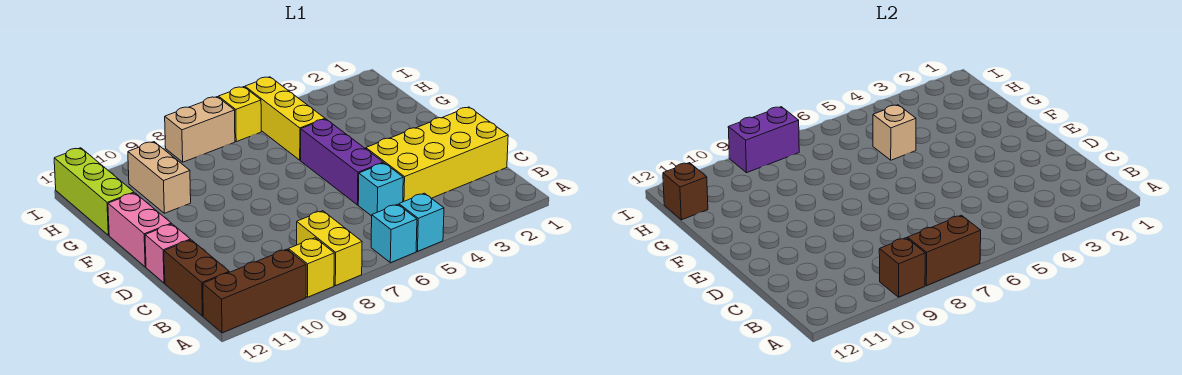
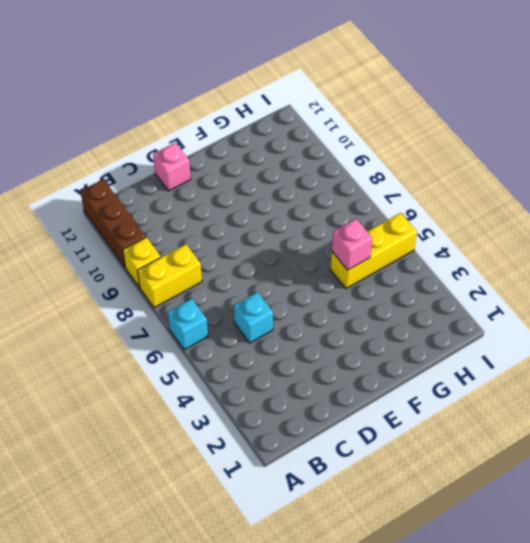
pink brick G5 level 2 -> tan brick G5 level 2
none -> cyan brick A5 level 1
none -> brown brick B12:C12 level 1
none -> yellow brick C1:D4 level 1

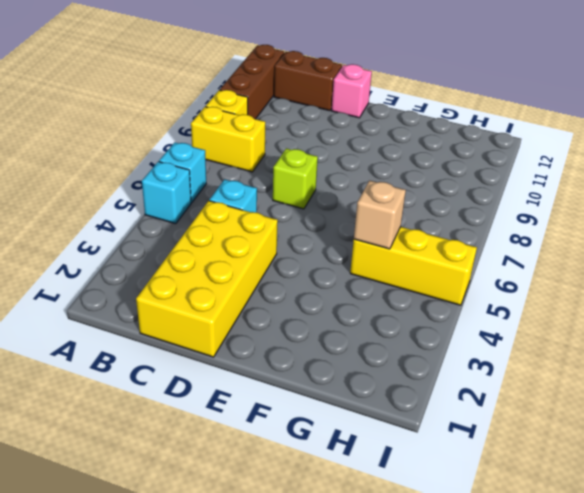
lime brick D7 level 1 -> none
none -> purple brick D5:F5 level 1
none -> pink brick E12:F12 level 1
none -> tan brick G10:H10 level 1

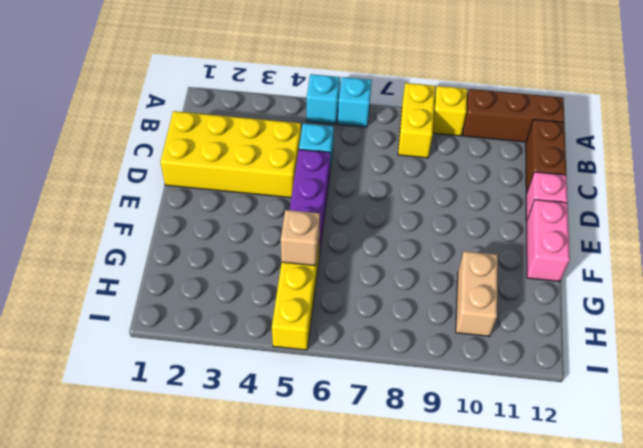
none -> lime brick G12:I12 level 1
none -> yellow brick I6 level 1
none -> tan brick I7:I8 level 1

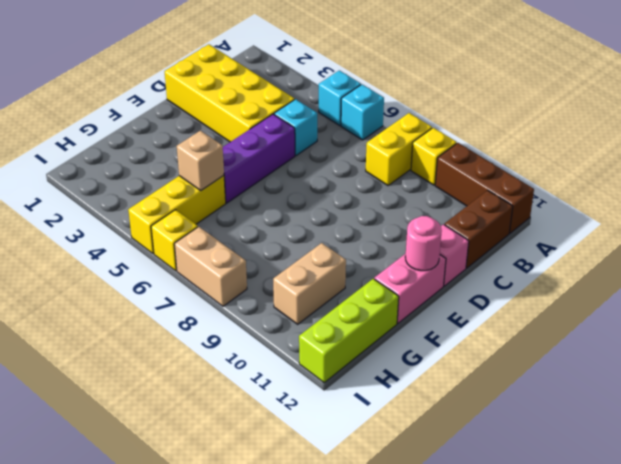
pink round brick E12 level 2 -> none
none -> brown brick A7:A8 level 2
none -> brown brick A9 level 2
none -> brown brick H12 level 2

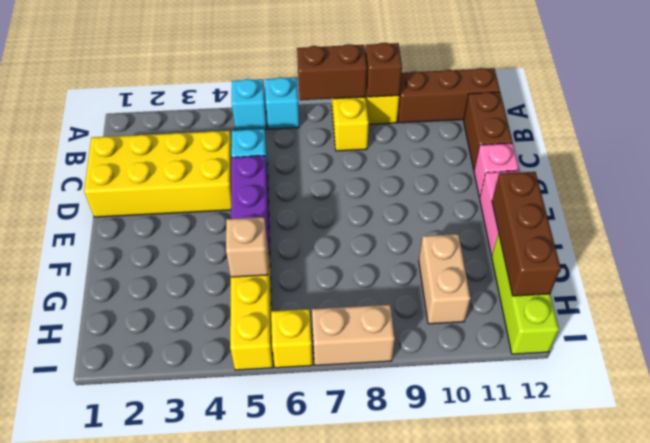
brown brick F12:H12 level 2 -> brown brick H12 level 2
none -> purple brick I8:I9 level 2

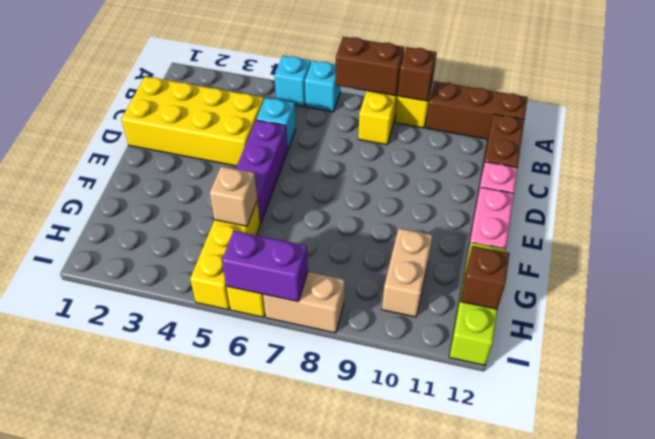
purple brick I6:I7 level 2 -> purple brick I8:I9 level 2

